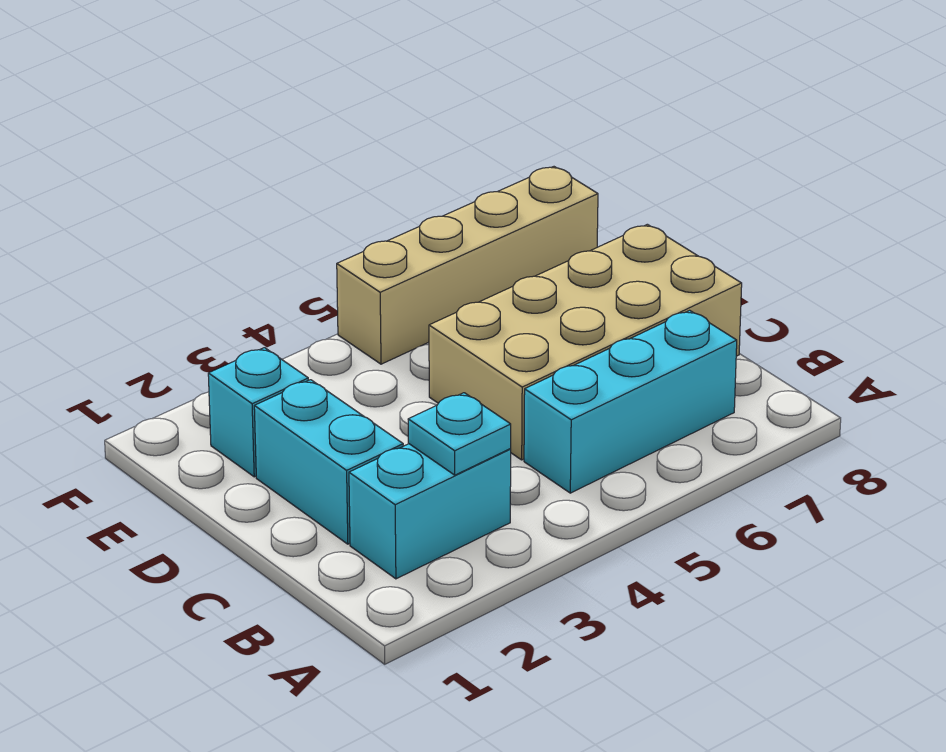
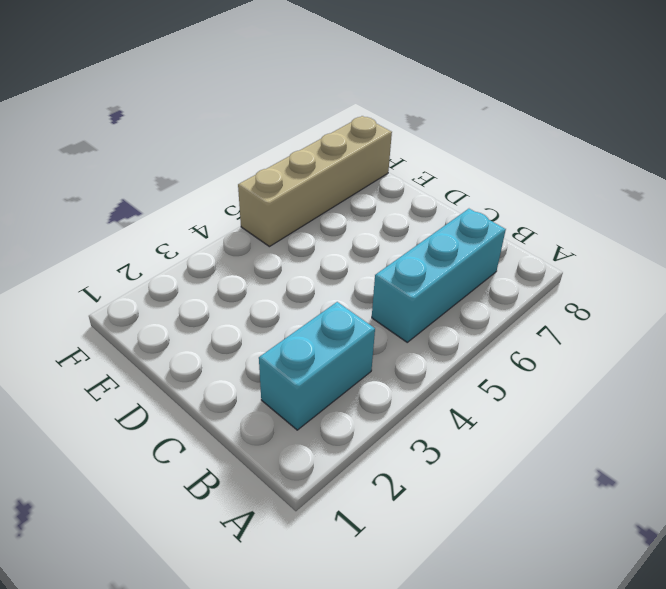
none -> cyan brick C2:D2 level 1
none -> tan brick C5:D8 level 1

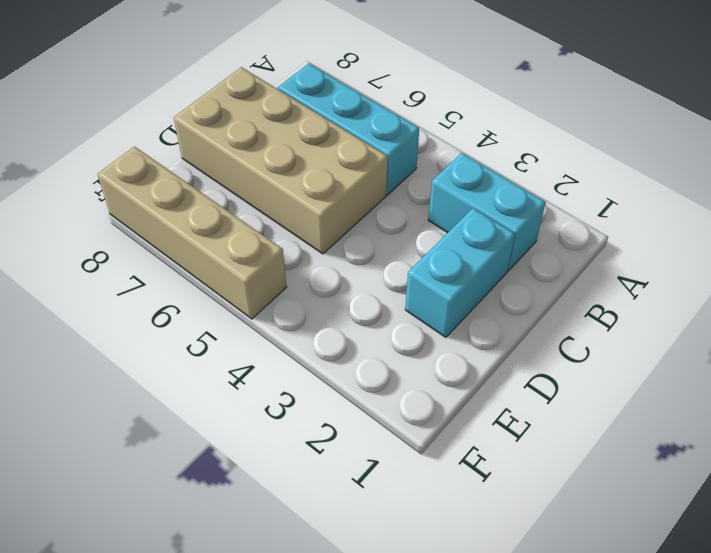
none -> cyan brick E2 level 1
none -> cyan plate B3 level 2

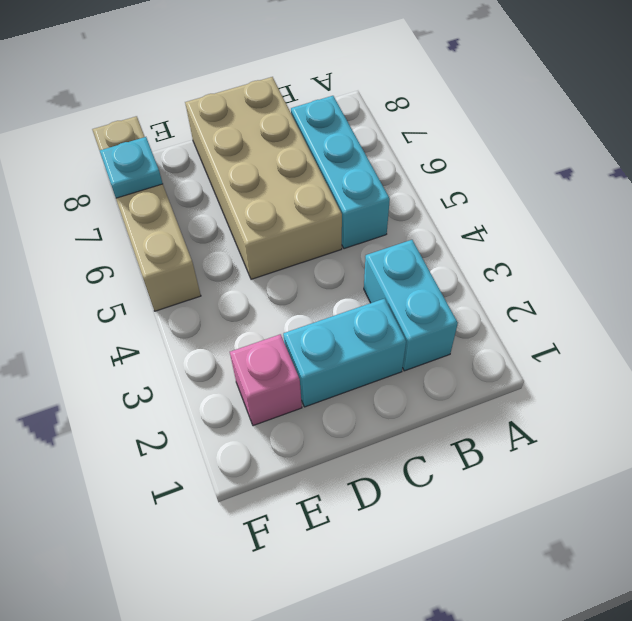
pink brick E2 level 1 -> cyan brick E2 level 1
cyan plate F7 level 2 -> cyan plate B3 level 2

